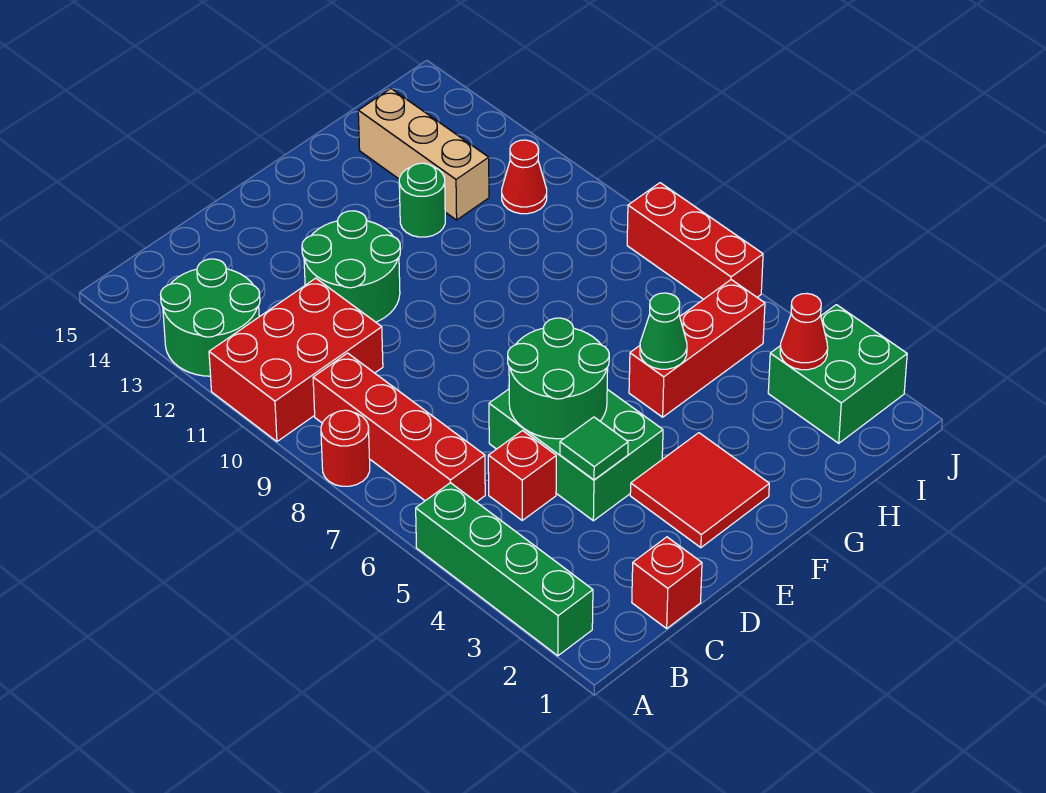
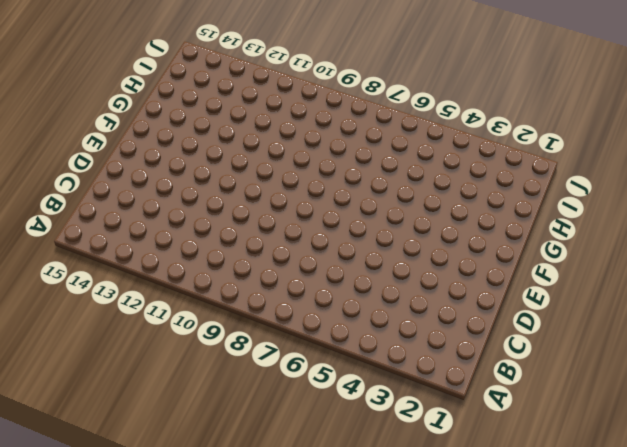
none -> green brick A2:A5 level 1
none -> red round brick A8 level 1
none -> red brick A10:C11 level 1

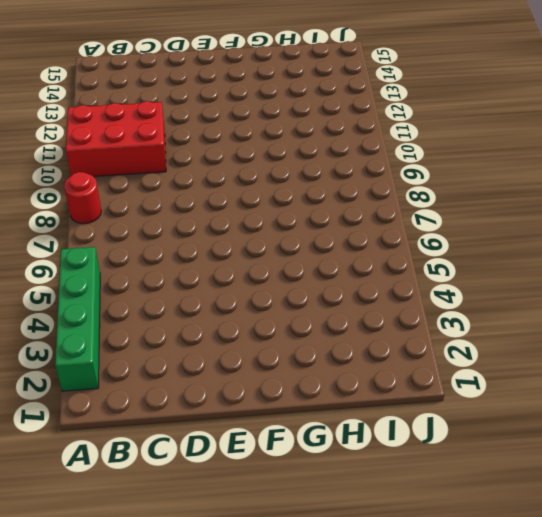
none -> green round brick A12:B13 level 1
none -> red brick B6:B9 level 1
none -> red brick C1 level 1

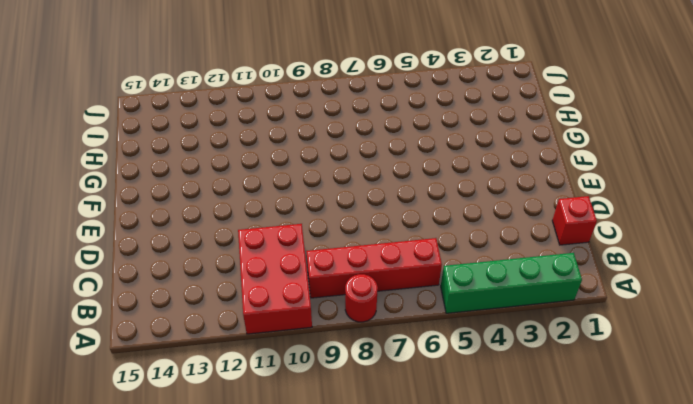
none -> green round brick A12:B13 level 1
none -> red brick C5 level 1
none -> green brick D4:E6 level 1

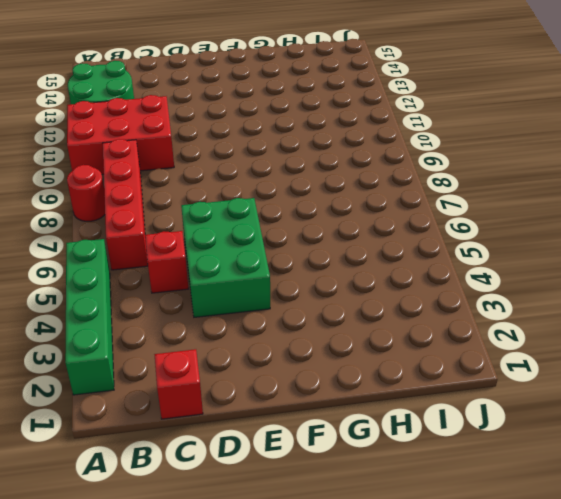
none -> green round brick D11:E12 level 1
none -> red tile E2:F3 level 1
none -> red brick G5:I5 level 1

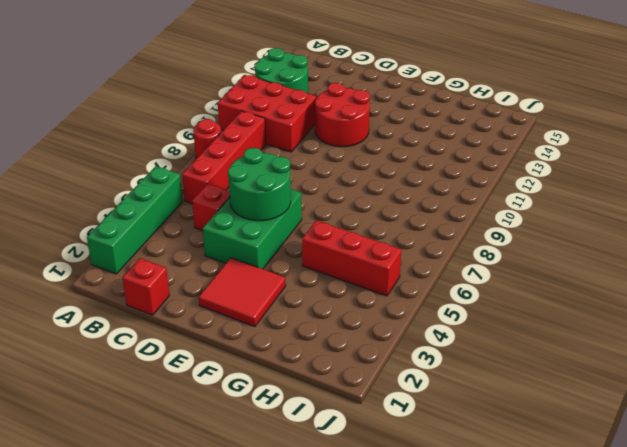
red round brick D11:E12 level 1 -> green round brick D11:E12 level 1
none -> green round brick G12 level 1
none -> tan brick H12:H14 level 1
none -> green brick I2:J3 level 1

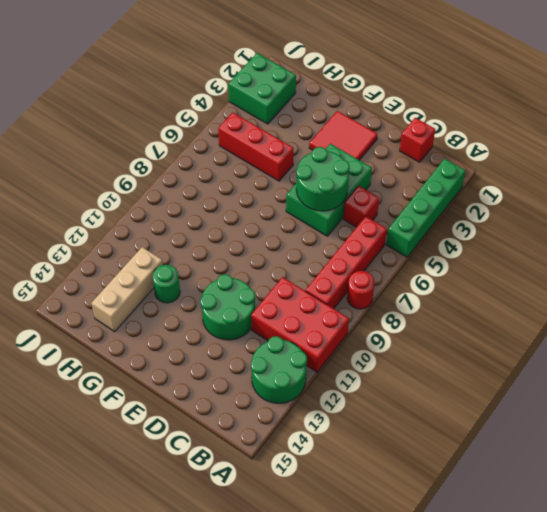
none -> red cone I11 level 1
none -> red brick J6:J8 level 1
none -> green tile D4 level 2

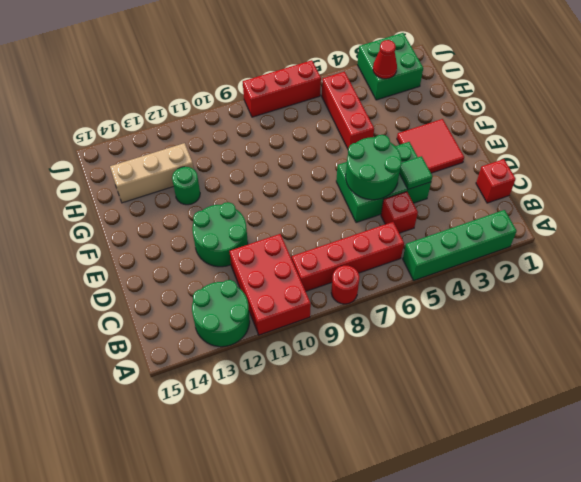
none -> red cone I11 level 1
none -> green cone G5 level 2

